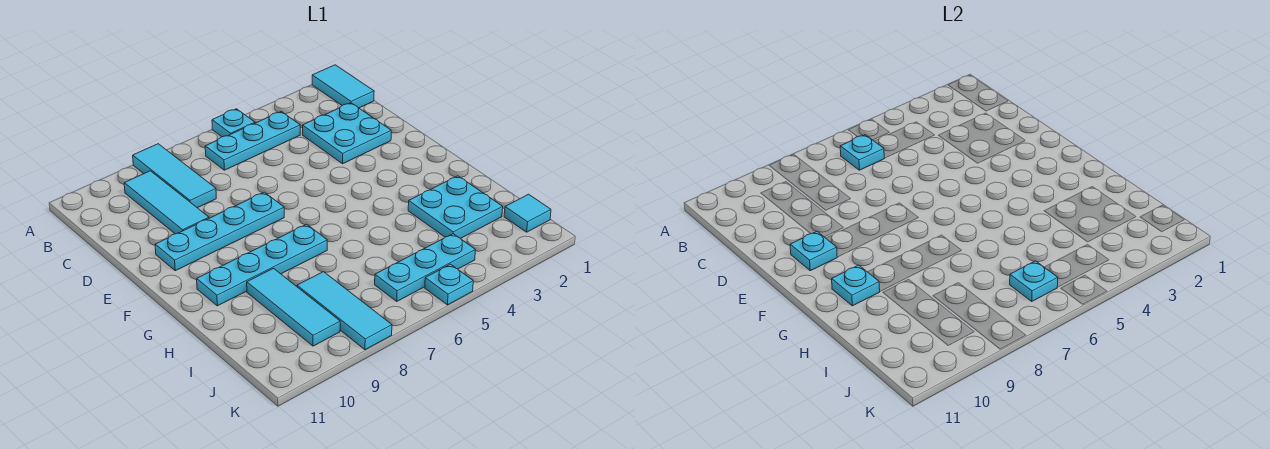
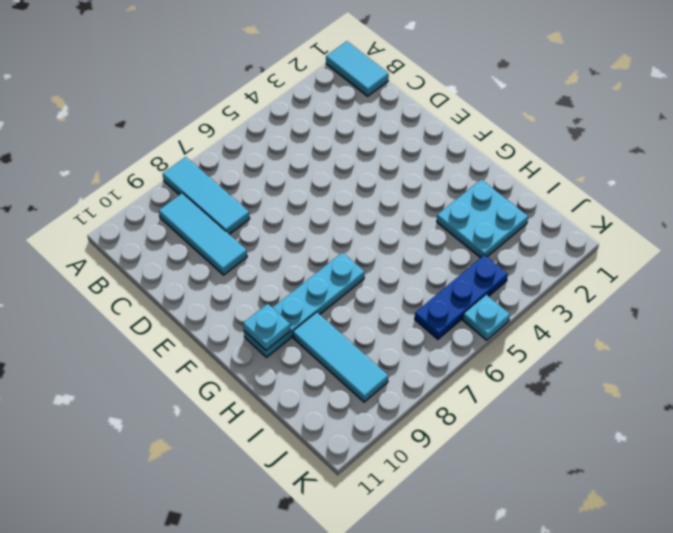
blue plate J4:J6 level 1 -> cyan plate J4:J6 level 1
none -> cyan plate A5 level 1
none -> cyan plate B4:B6 level 1
none -> cyan plate C2:D3 level 1

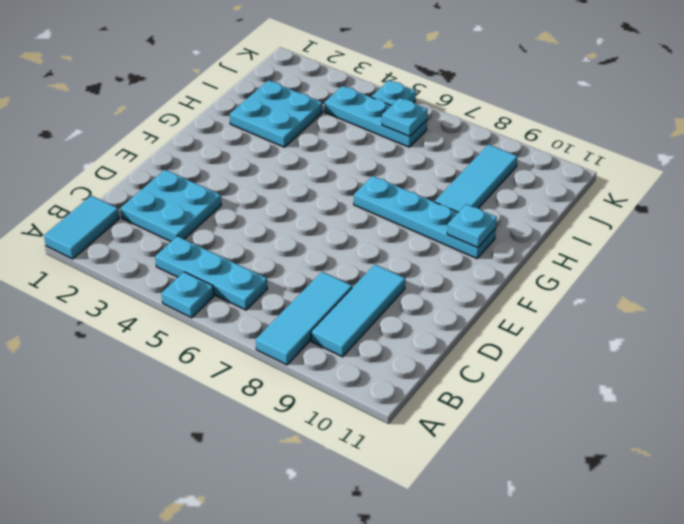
none -> cyan plate E7:E10 level 1
none -> cyan tile I8:K8 level 1
none -> cyan tile J1 level 1

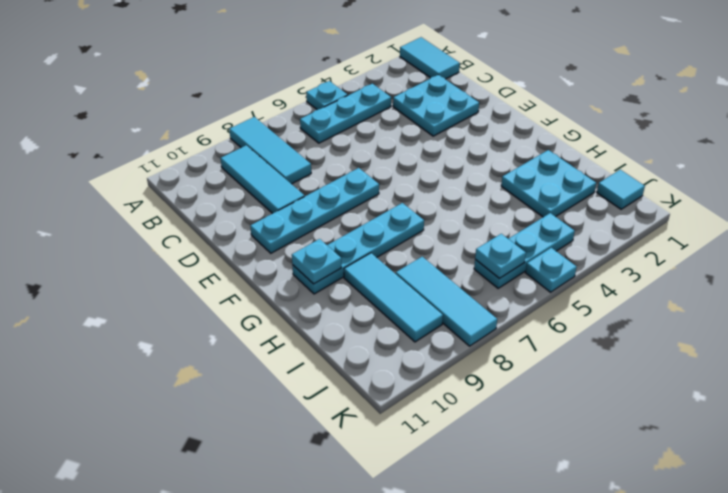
none -> cyan plate B6 level 2
none -> cyan plate E10 level 2

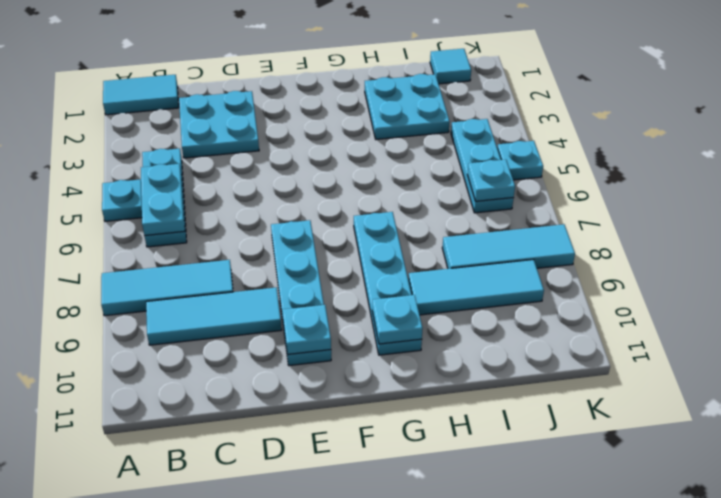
cyan plate B5:B6 level 2 -> cyan plate B6 level 2

